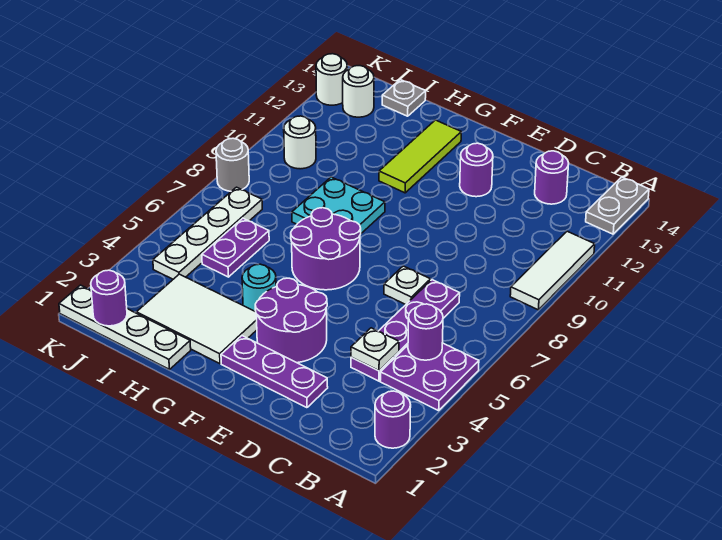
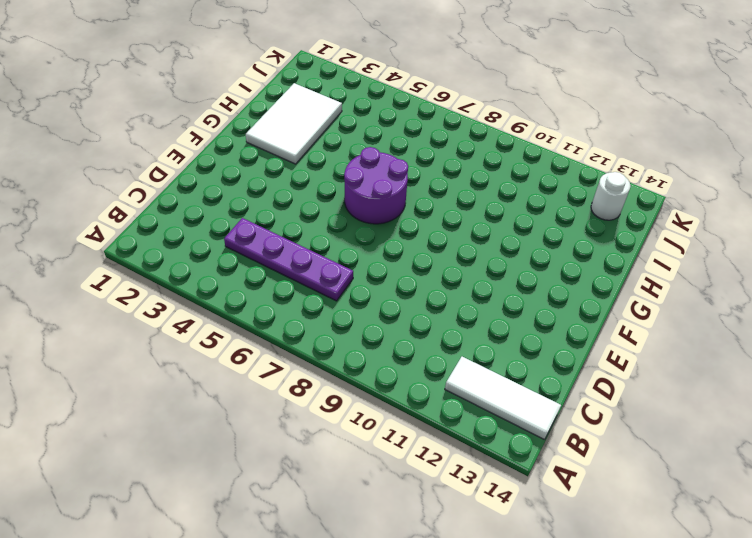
white tile B12:B14 level 1 -> white tile A9:A11 level 1
none -> purple round brick A2 level 1
none -> purple plate A4:B5 level 1
none -> grey plate A13:A14 level 1

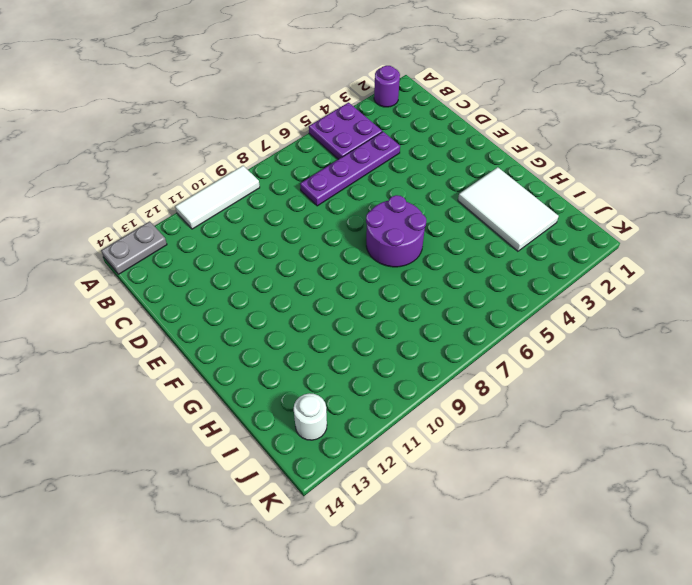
none -> purple round brick C13 level 1
none -> purple plate D2:F2 level 1
none -> white plate D7 level 1

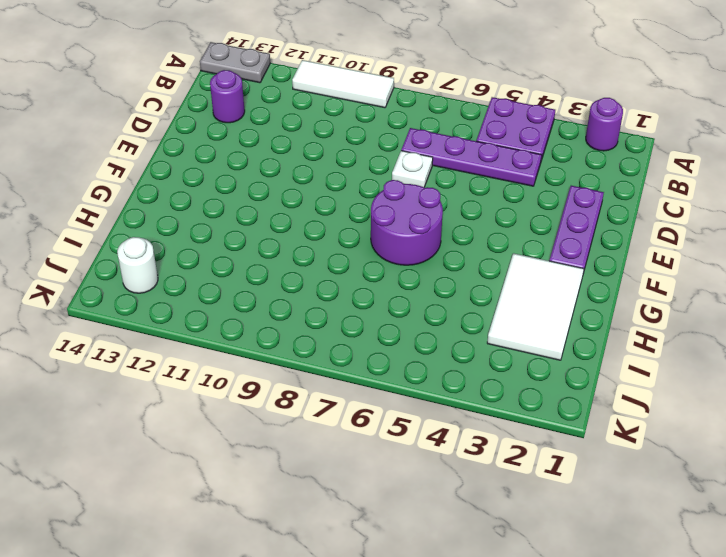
none -> purple round brick E3:F4 level 1
none -> purple round brick E12 level 1
none -> cyan round brick G4 level 1

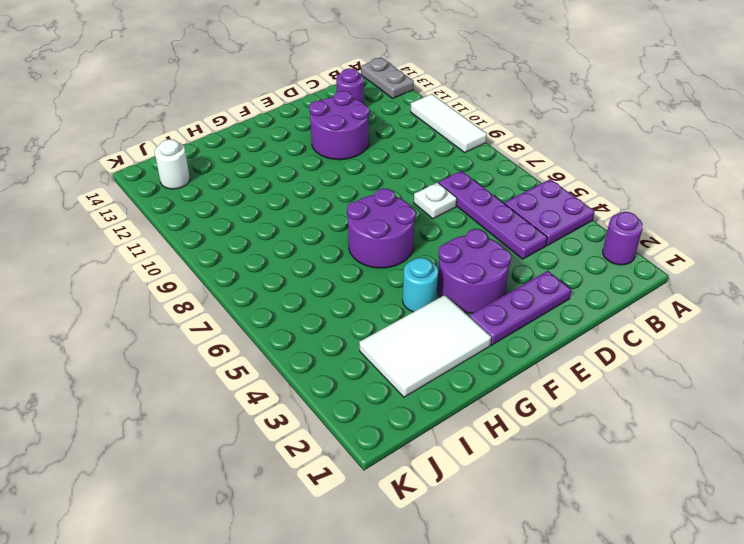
purple round brick D11:E12 level 1 -> purple round brick E12 level 1
none -> cyan plate G8:H9 level 1
none -> lime tile G11:G13 level 1
none -> white plate H1:K1 level 1

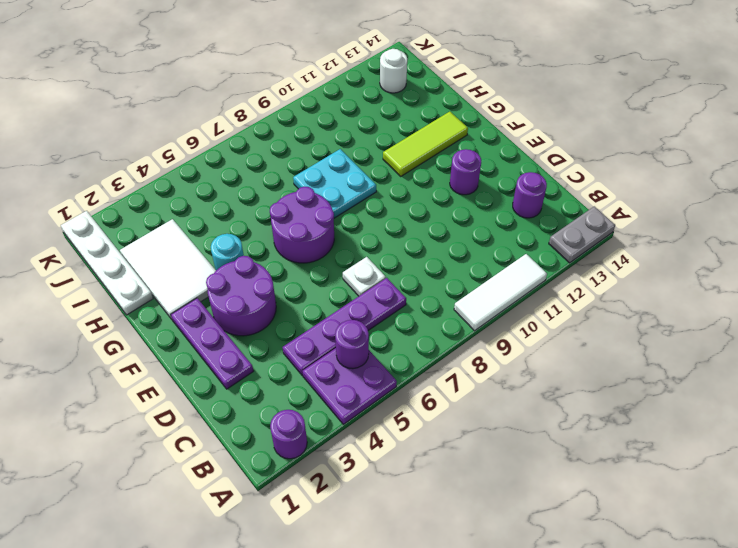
none -> purple plate I5:I6 level 1
none -> grey plate I14 level 1
none -> white plate J4:J7 level 1

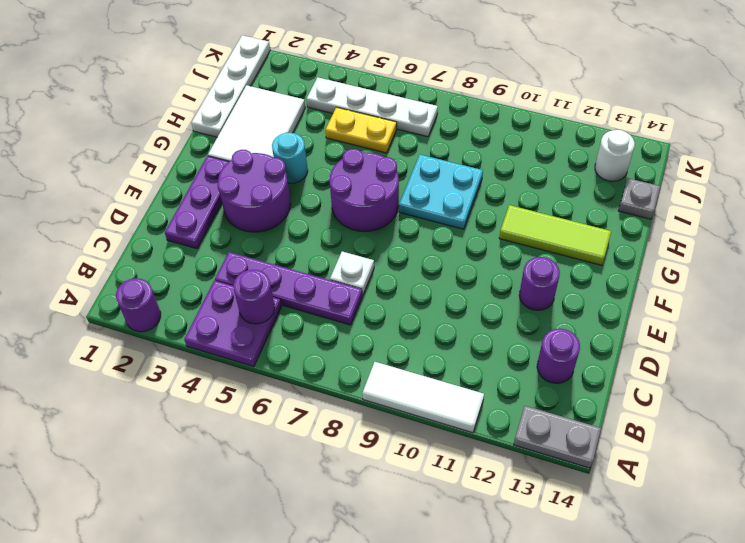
yellow plate I5:I6 level 1 -> purple plate I5:I6 level 1
none -> white round brick J10 level 1
none -> grey round brick K8 level 1
none -> white round brick K13 level 1

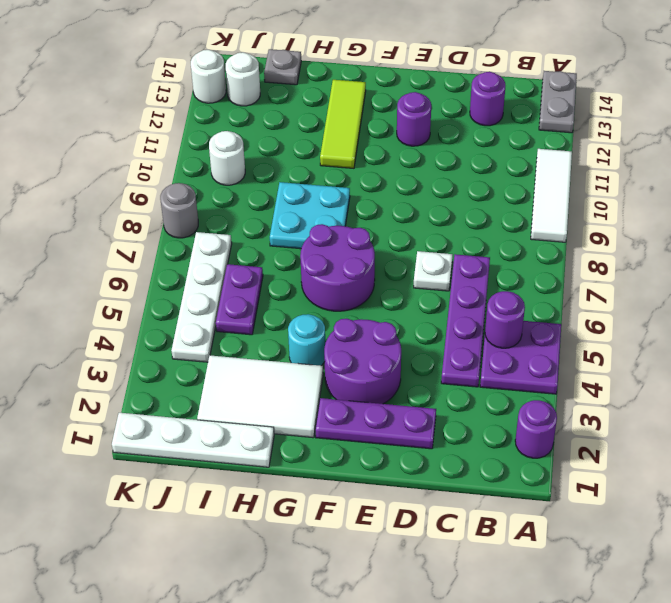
none -> white plate C4 level 2
none -> purple round brick J1 level 2

